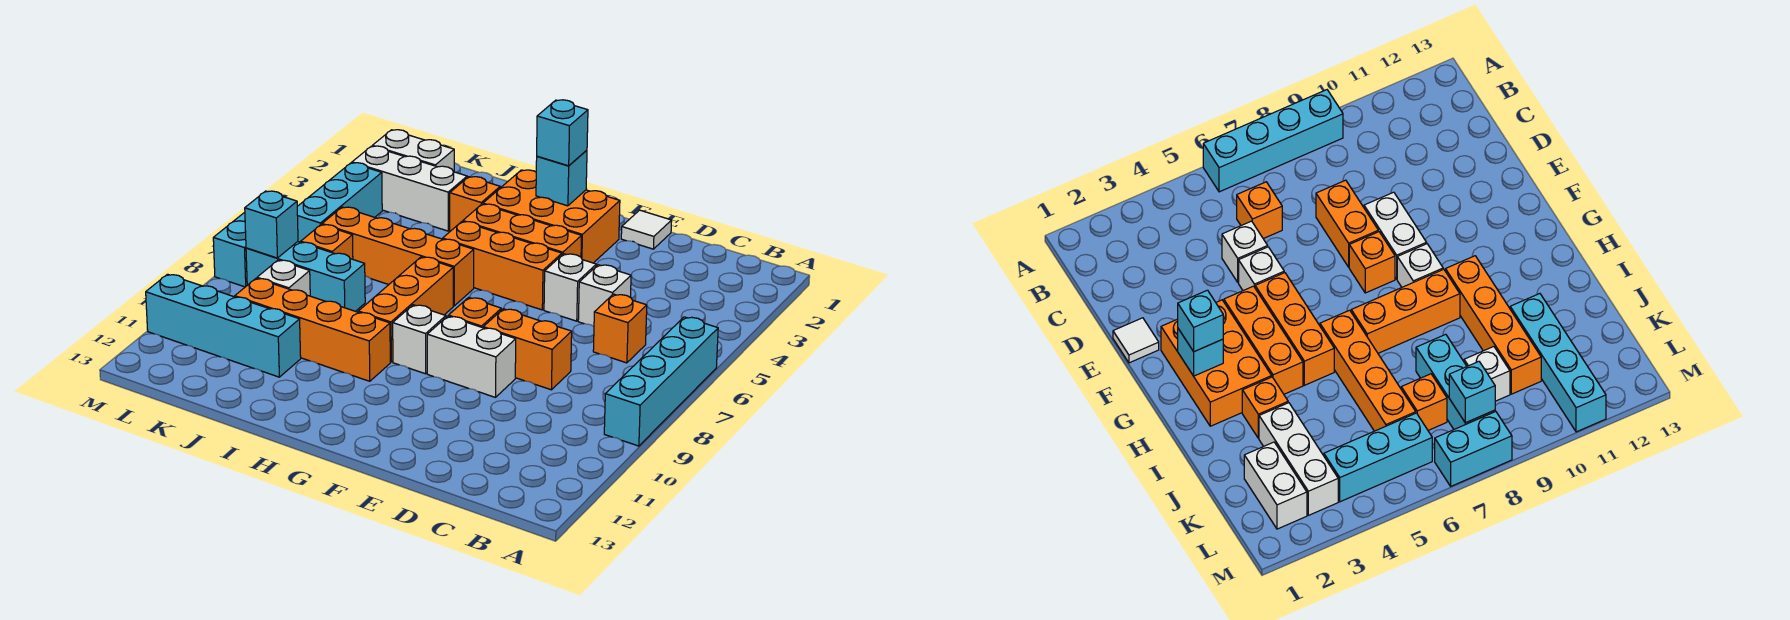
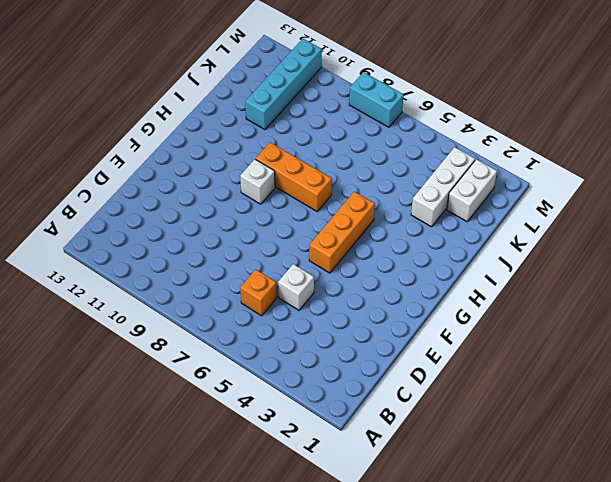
none -> cyan brick A6:A9 level 1
none -> orange brick D8:E8 level 1
none -> white tile E1 level 1

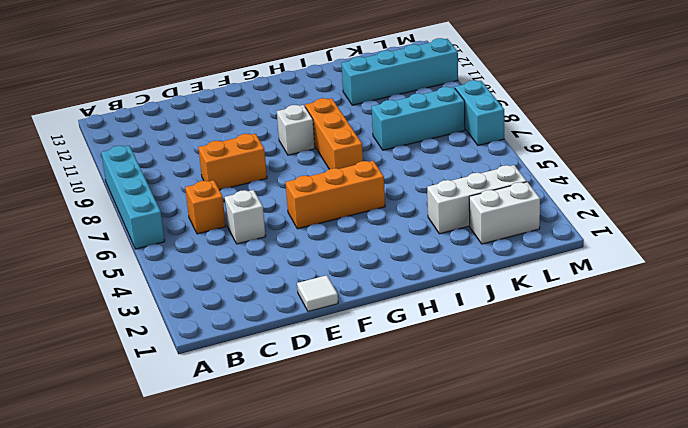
none -> white brick E5 level 1
none -> white brick E9:F9 level 1
none -> orange brick F2:H3 level 1

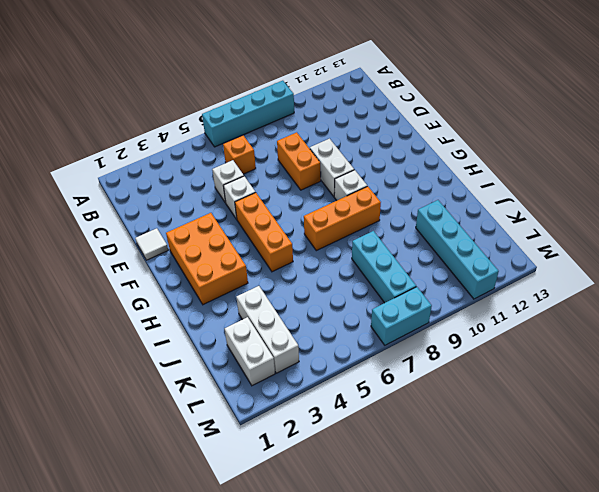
none -> orange brick F4:H4 level 1
none -> orange brick F8 level 1
none -> orange brick H6:K6 level 1

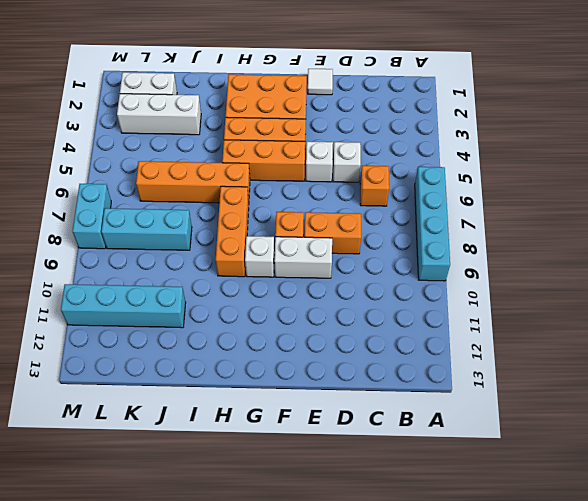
none -> orange brick H10:K10 level 1
none -> orange brick I3 level 1
none -> orange brick K7 level 1

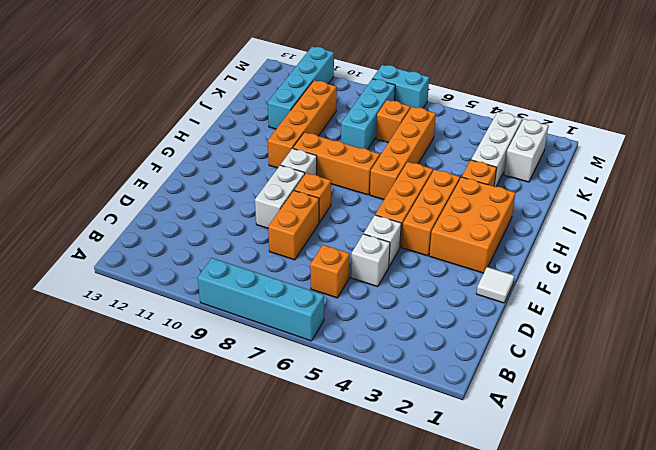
none -> white brick K9 level 1
none -> cyan brick L4:L6 level 1
none -> cyan brick G2 level 2

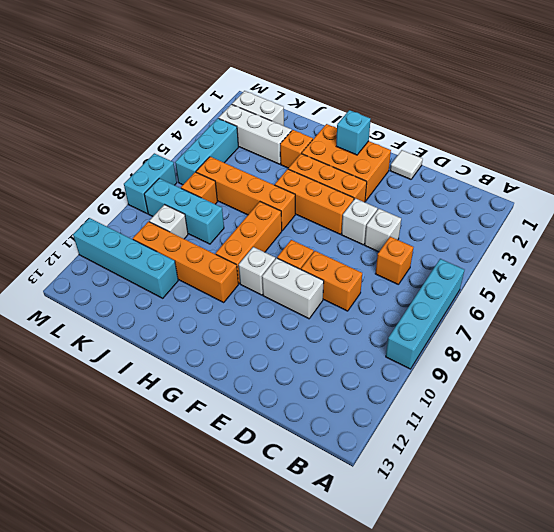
none -> cyan brick L8 level 2
none -> cyan brick G2 level 3

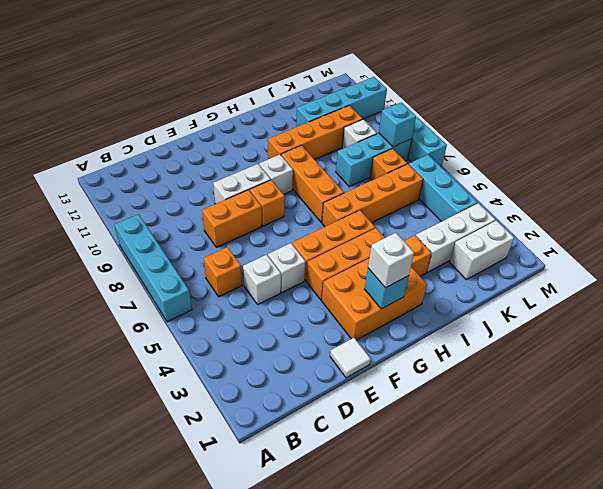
white brick G2 level 3 -> cyan brick G2 level 3

